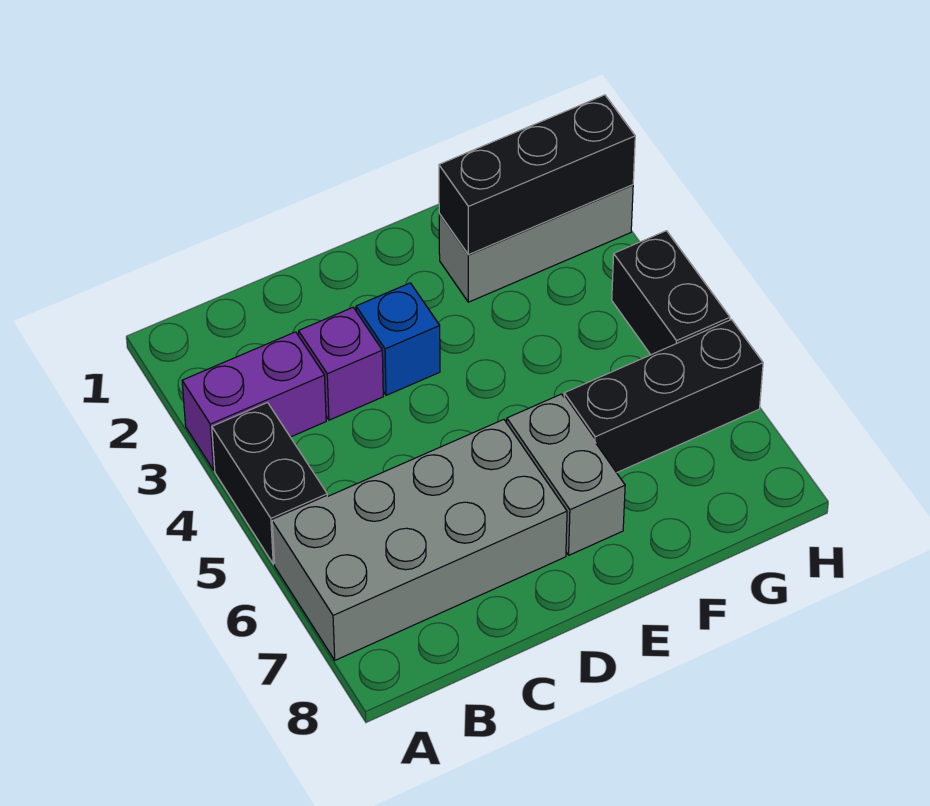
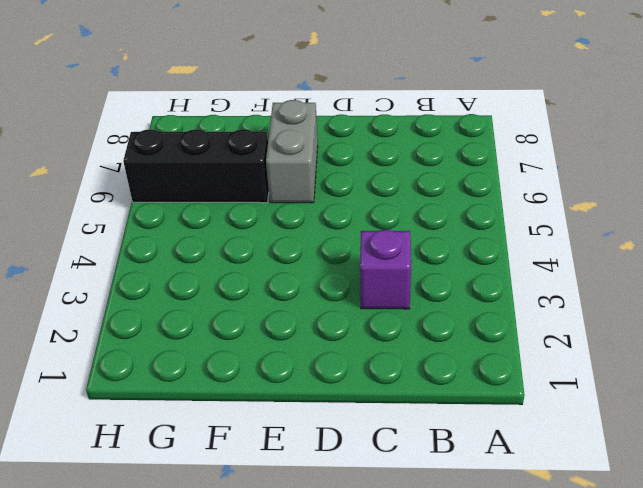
none -> purple brick A3:B3 level 1
none -> black brick A4:A5 level 1

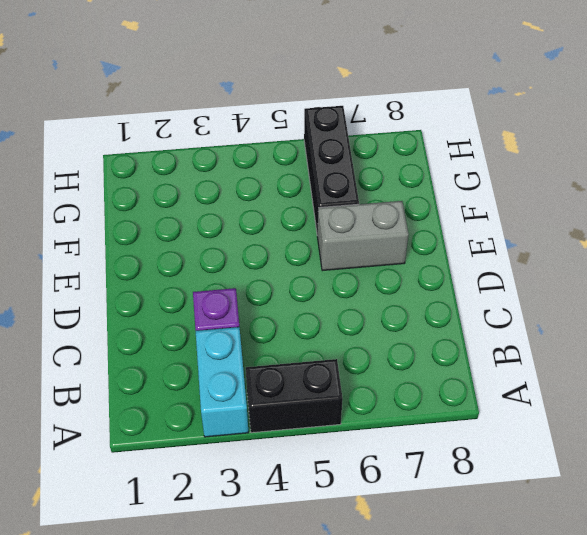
cyan brick A3:B3 level 1 -> purple brick A3:B3 level 1
none -> grey brick A6:D7 level 1
none -> blue brick D3 level 1

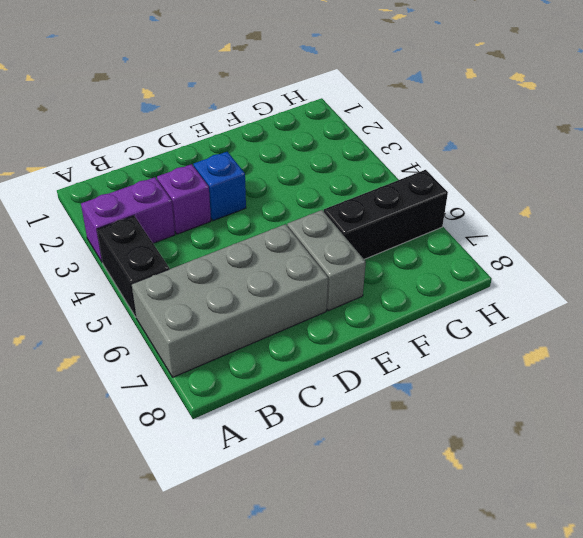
none -> grey brick F2:H2 level 1
none -> black brick H4:H5 level 1

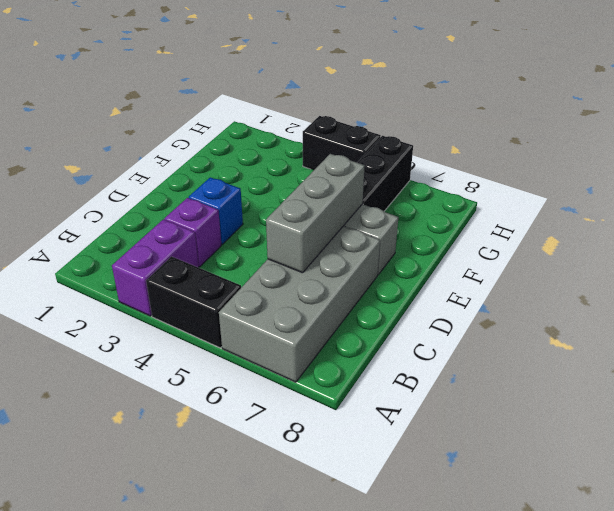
grey brick C6:E6 level 2 -> grey brick F2:H2 level 1
none -> black brick F2:H2 level 2

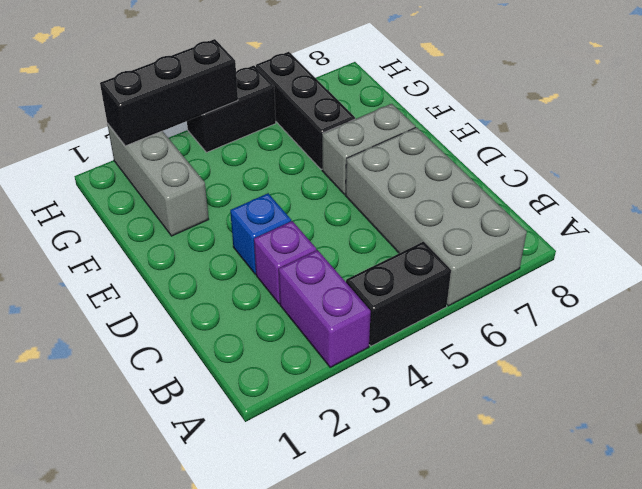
black brick H2:H4 level 2 -> black brick F2:H2 level 2

